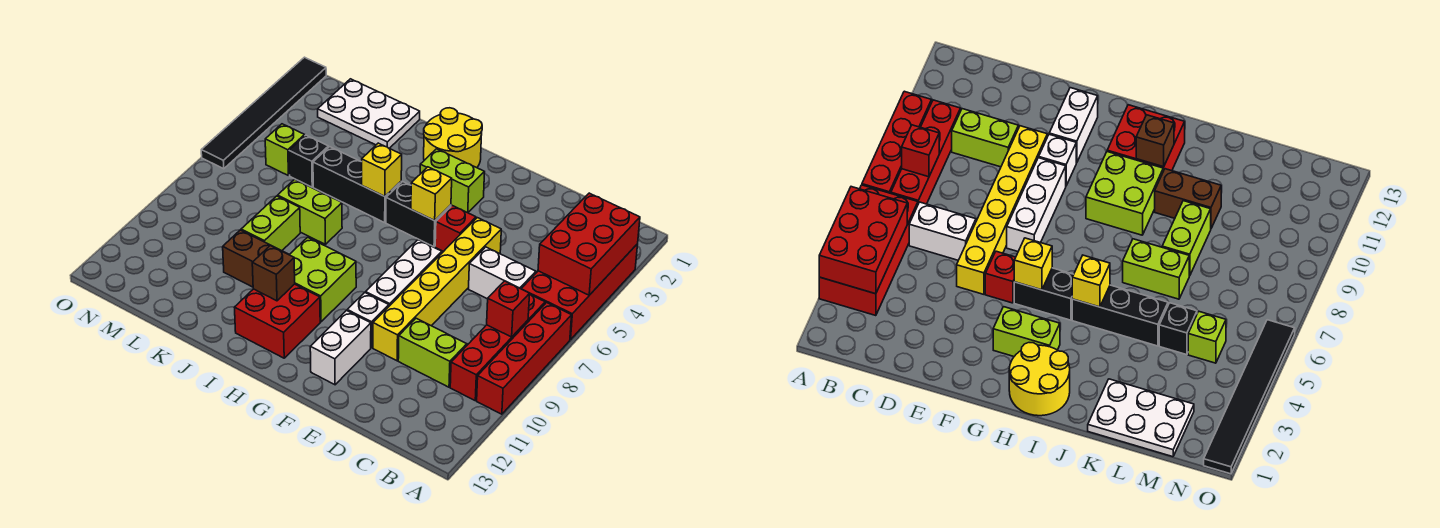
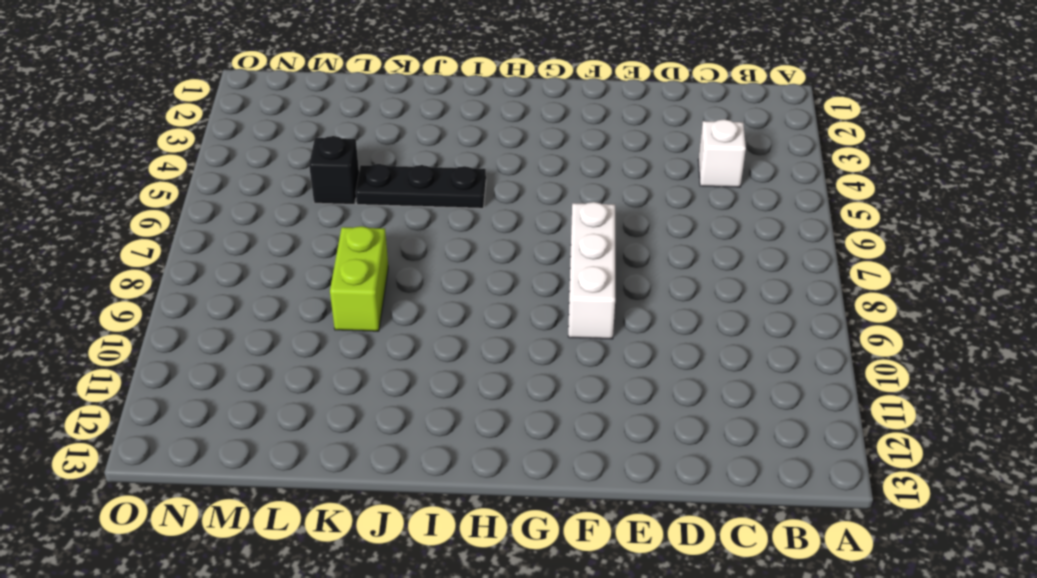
white brick C4 level 1 -> white brick F10 level 1
black plate I5:K5 level 1 -> black brick I5:K5 level 1
none -> red brick A3:B6 level 1
none -> red brick A7:A10 level 1
none -> red brick B7:B10 level 1

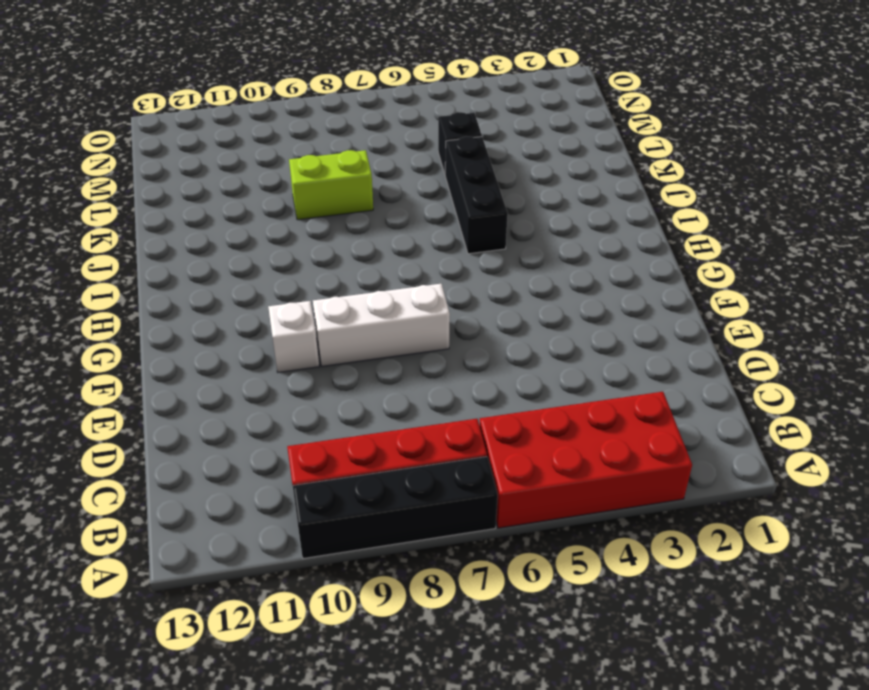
black brick A7:A10 level 1 -> red brick A7:A10 level 1
none -> white brick C6:D6 level 1
none -> lime brick C10:D10 level 1
none -> yellow brick E5:E10 level 1

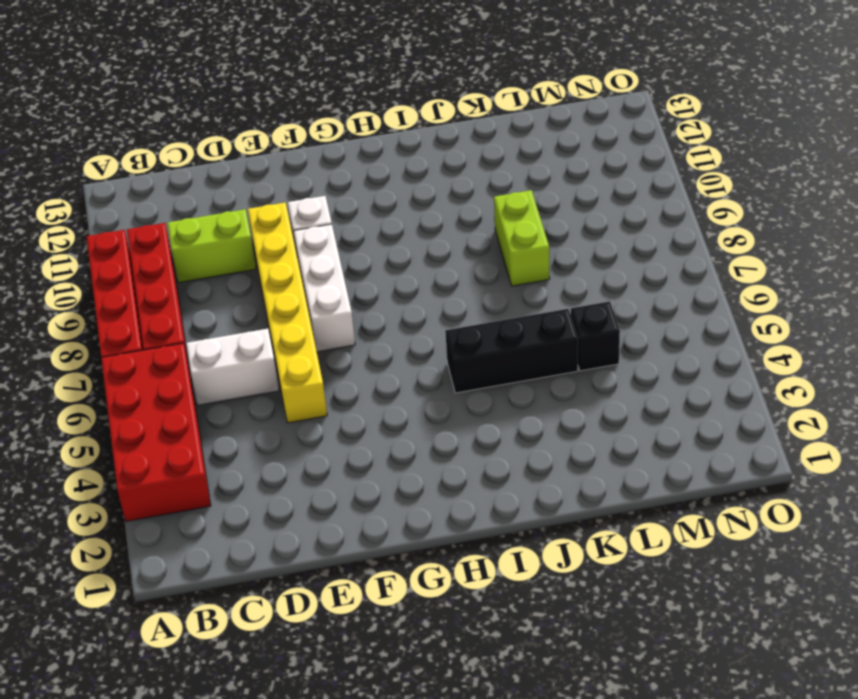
none -> red brick F5 level 1
none -> white brick F11:F12 level 1
none -> lime brick G3:H3 level 1

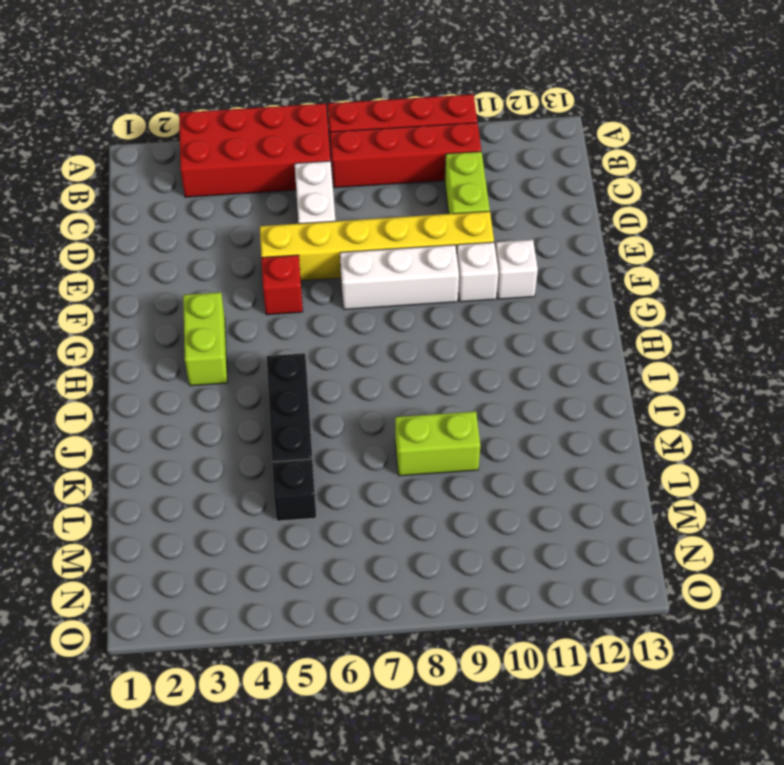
white brick F11 level 1 -> white brick F11:F12 level 1
none -> black brick G5:H5 level 1
none -> yellow round brick H1:I2 level 1
none -> lime brick H9:I10 level 1

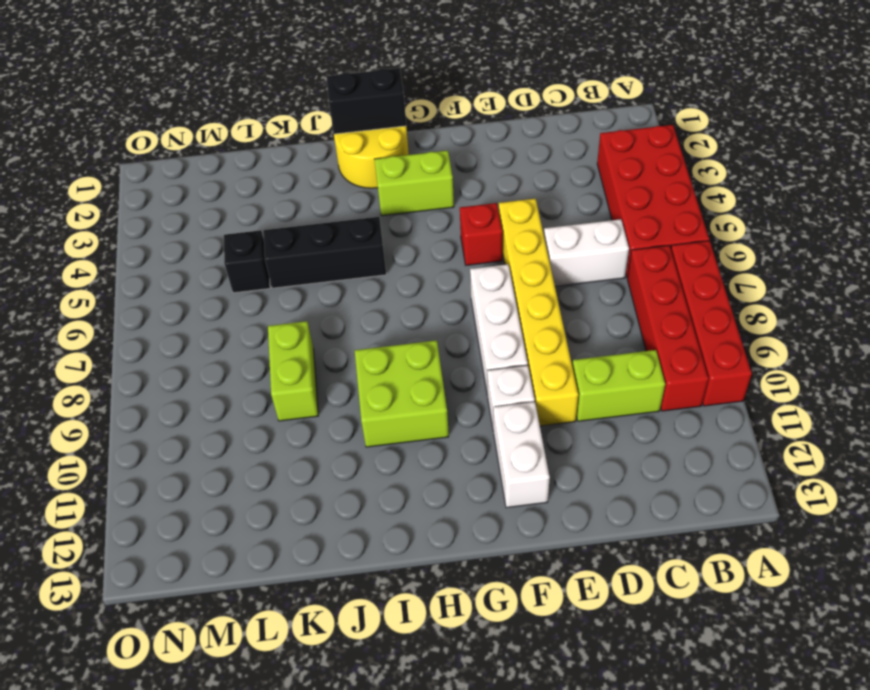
black brick H1:I1 level 2 -> black brick G5:H5 level 1
none -> red brick H11:I12 level 1
none -> lime brick J7:K7 level 1
none -> brown brick J10:K10 level 1

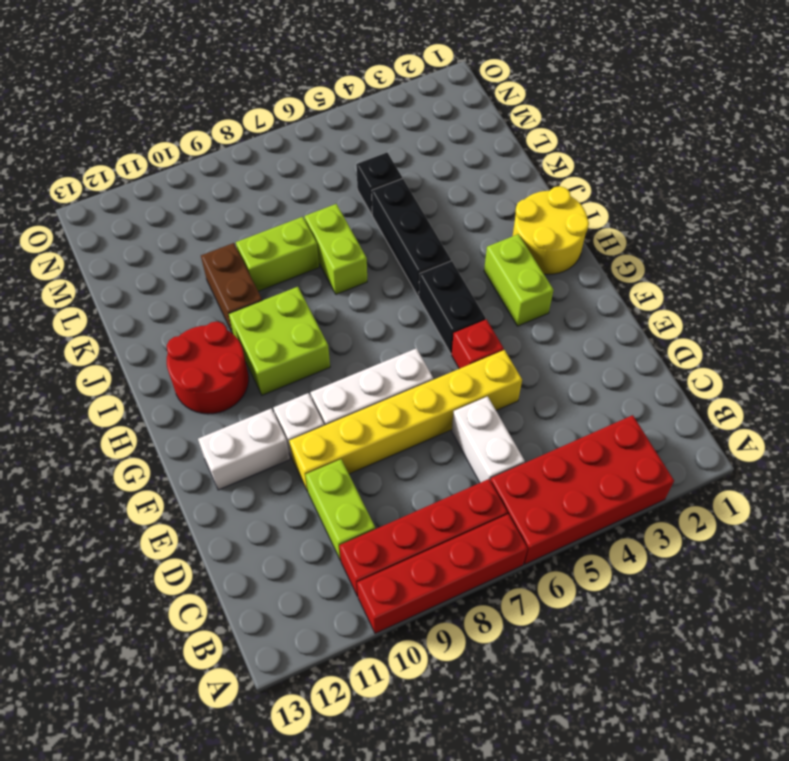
red round brick H11:I12 level 1 -> red brick H11:I12 level 1
none -> white plate K1:M2 level 1
none -> lime brick M5 level 1
none -> black tile O1:O6 level 1

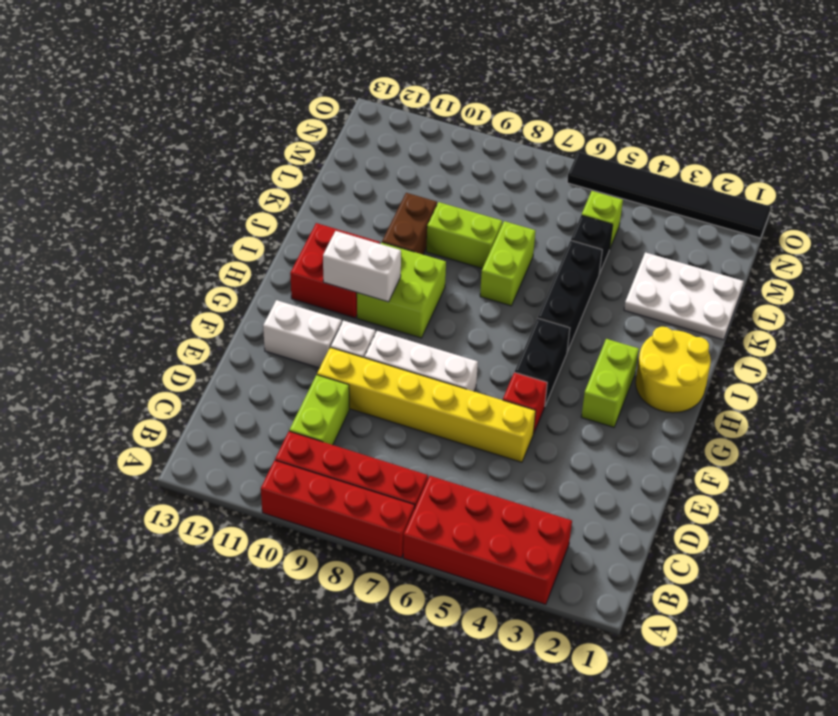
white brick H10:H11 level 2 -> white brick C6:D6 level 1
white plate K1:L3 level 1 -> white plate K1:M2 level 1
none -> red brick A3:B5 level 2
none -> red brick B8 level 2
none -> yellow brick G5 level 2

